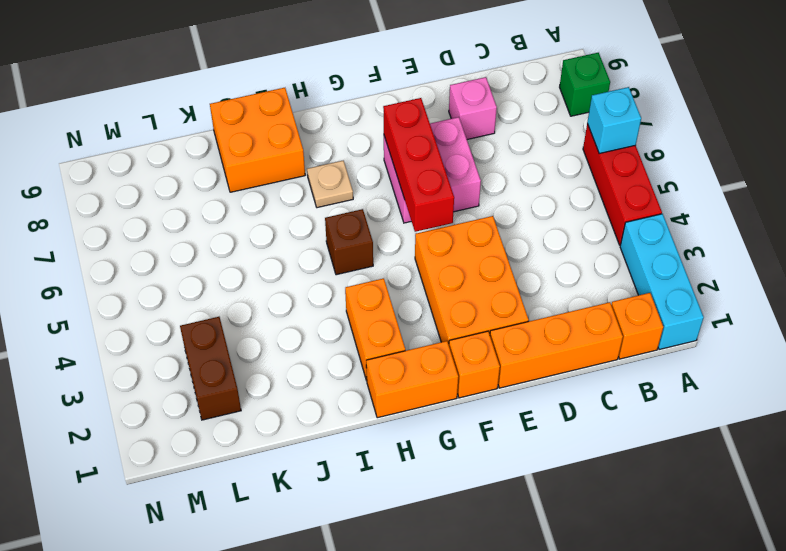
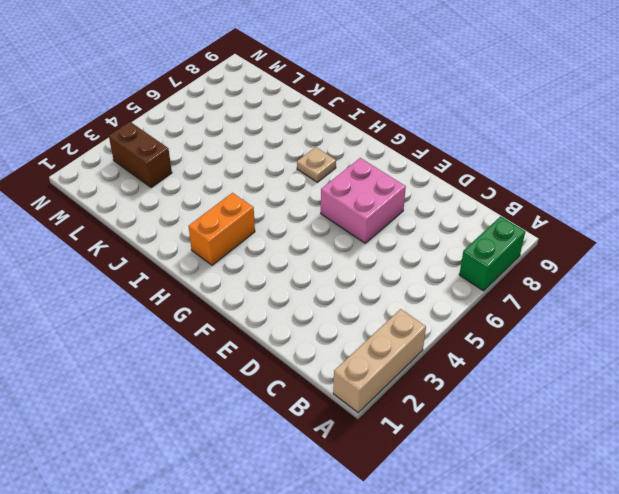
tan brick A1:A3 level 1 -> cyan brick A1:A3 level 1
green brick A7:A8 level 1 -> green brick A8 level 1
brown brick L3:M3 level 1 -> brown brick L2:L3 level 1
none -> red brick A4:A6 level 1
none -> orange brick B1 level 1
none -> orange brick C1:E1 level 1

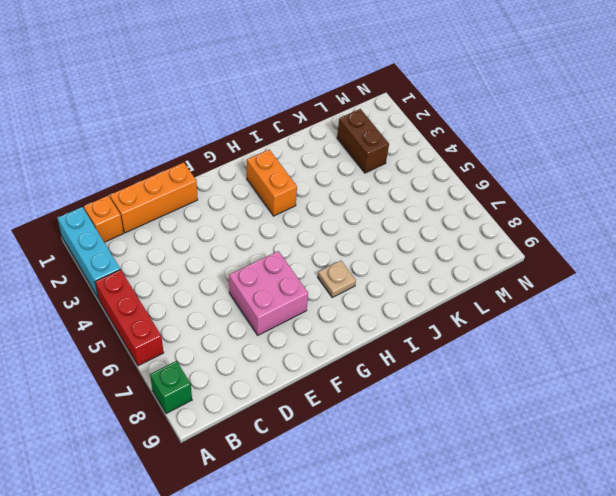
none -> pink brick D8 level 1
none -> orange brick E2:F4 level 1
none -> orange brick F1 level 1

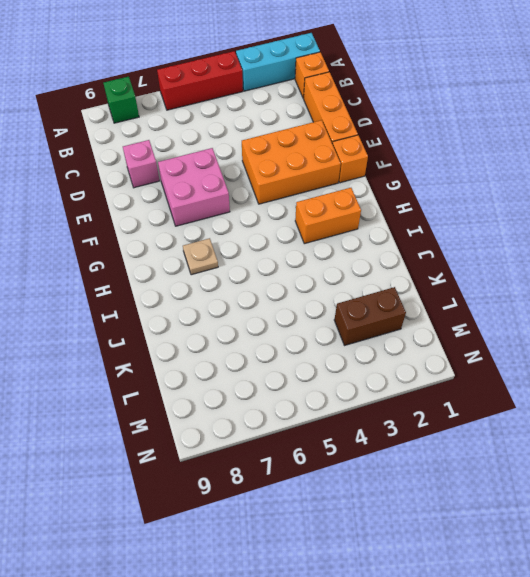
none -> orange brick G1:H1 level 1
none -> brown brick H5 level 1
none -> orange brick I8:J9 level 1

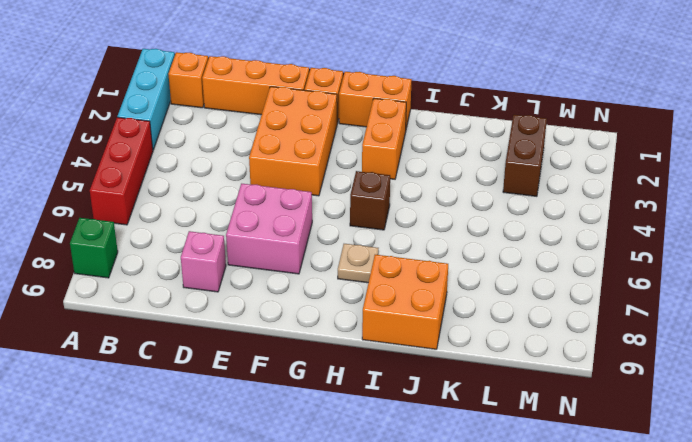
none -> cyan brick A6 level 2
none -> red brick F5:F7 level 2

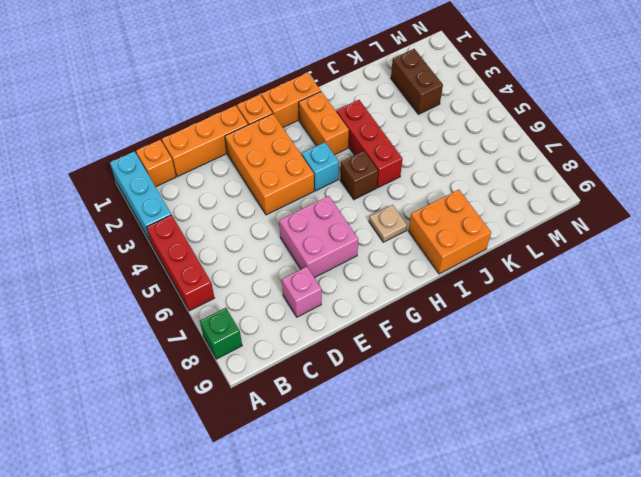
cyan brick G4 level 1 -> cyan brick A6 level 2
red brick I3:I5 level 1 -> red brick F5:F7 level 2

